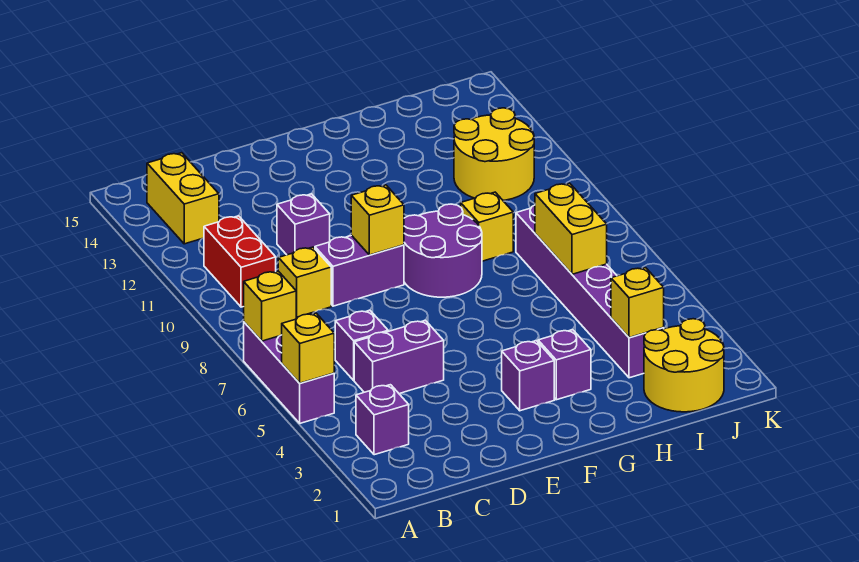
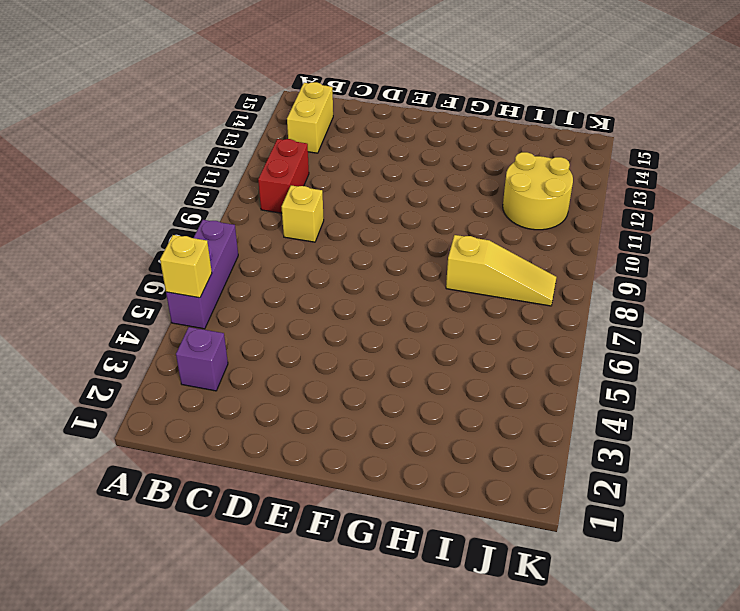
yellow slope H8:J8 level 1 top H -> purple brick I3:I8 level 1
none -> purple brick C5:D5 level 1
none -> purple brick C6 level 1
none -> purple brick D9:E9 level 1

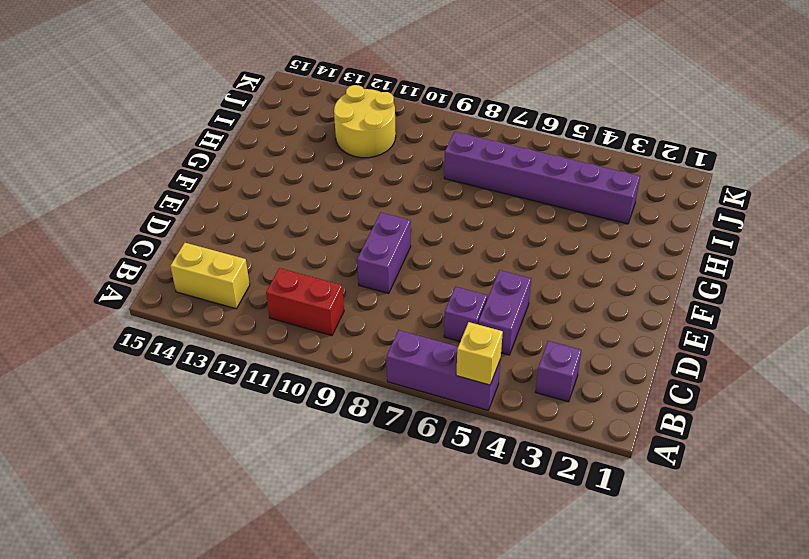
none -> yellow brick C9 level 1
none -> purple brick D11 level 1
none -> purple brick F3 level 1

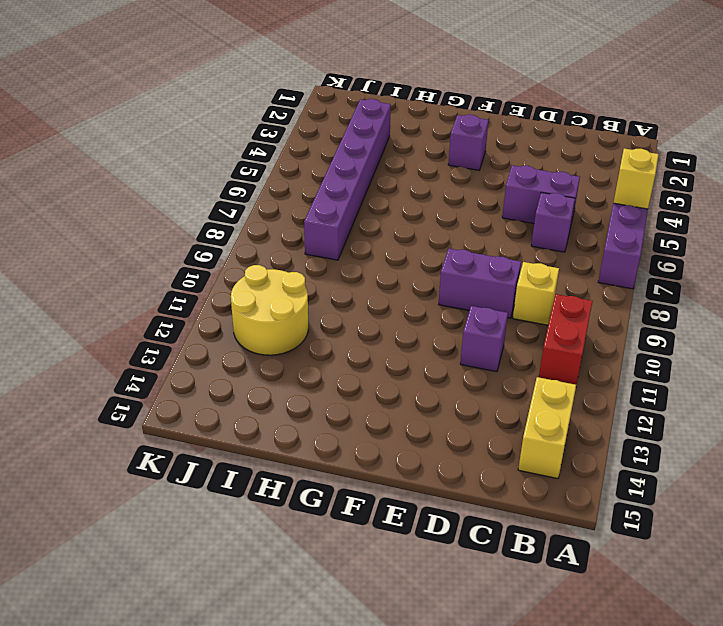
none -> purple brick B3 level 1
none -> purple round brick F8:G9 level 1
none -> purple brick G3 level 1

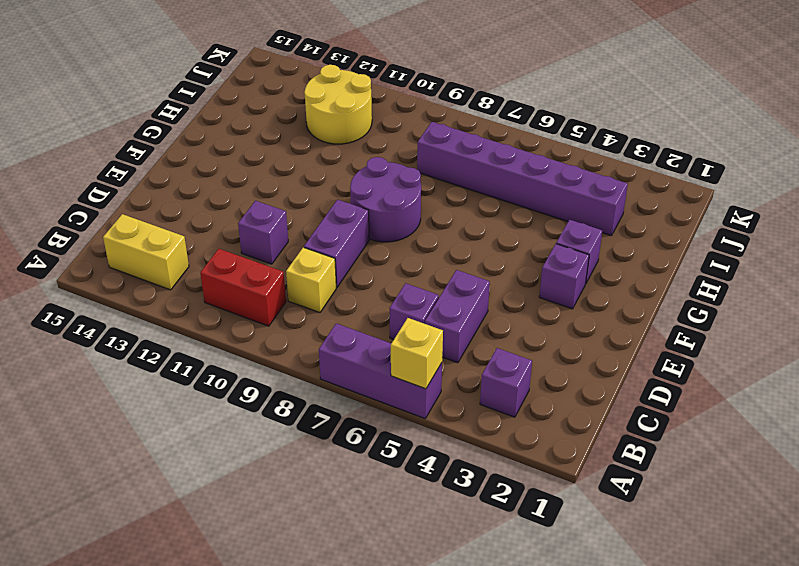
none -> yellow brick H9 level 1
none -> yellow round brick I1:J2 level 1
none -> yellow brick A7 level 2

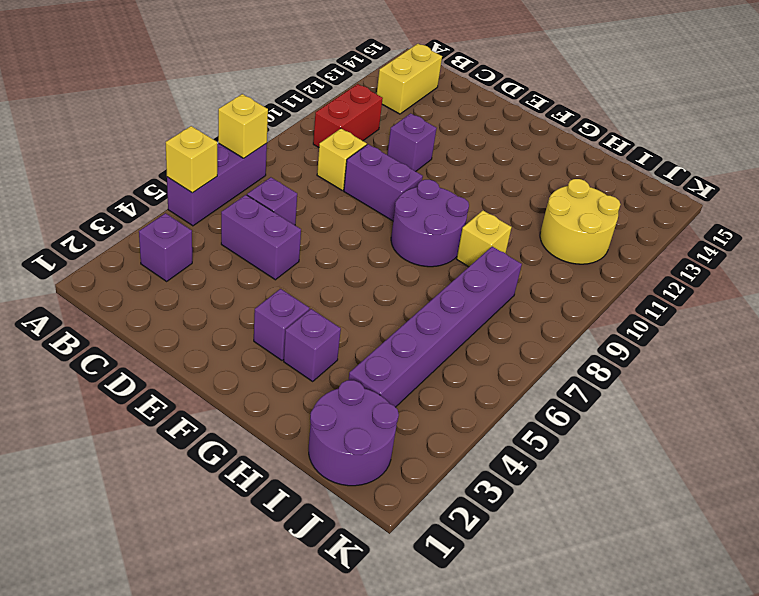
purple round brick I1:J2 level 1 -> yellow round brick I1:J2 level 1
none -> yellow brick E9 level 2
none -> yellow brick I3 level 2
none -> yellow brick I6:I7 level 2

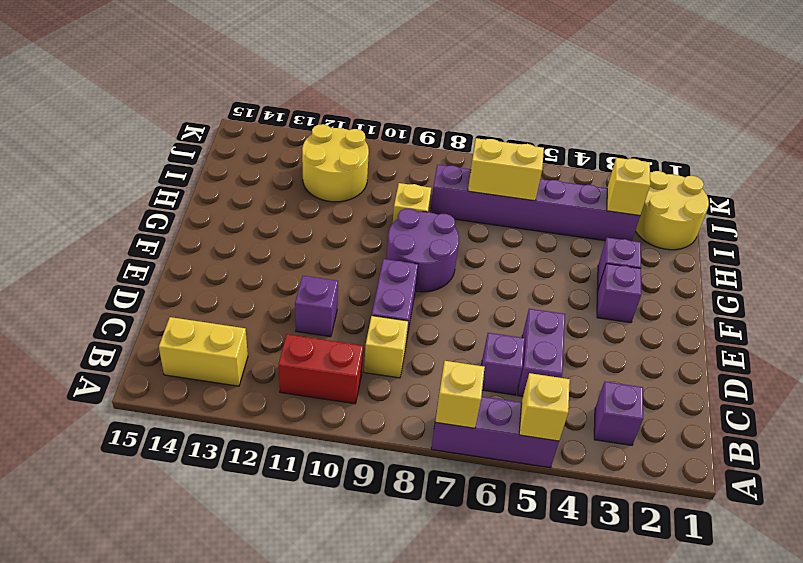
none -> yellow brick E9 level 2

